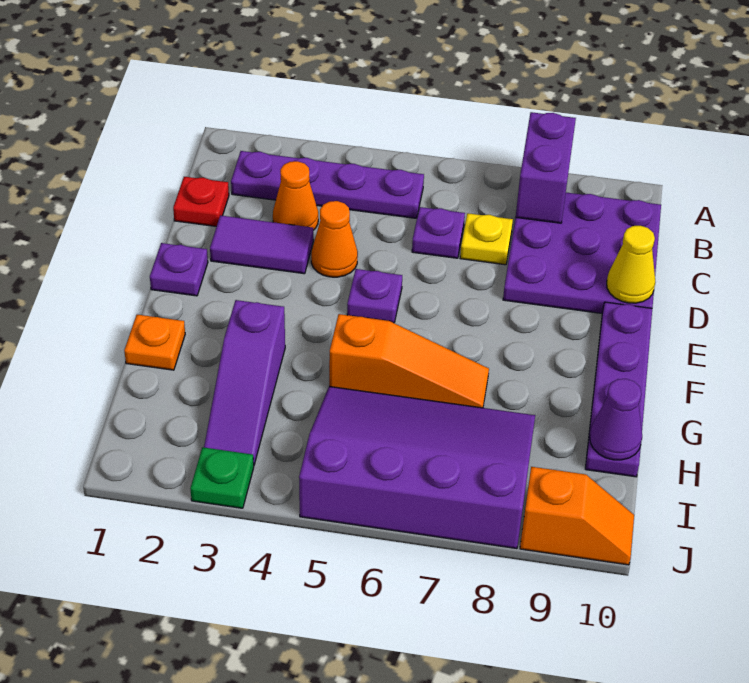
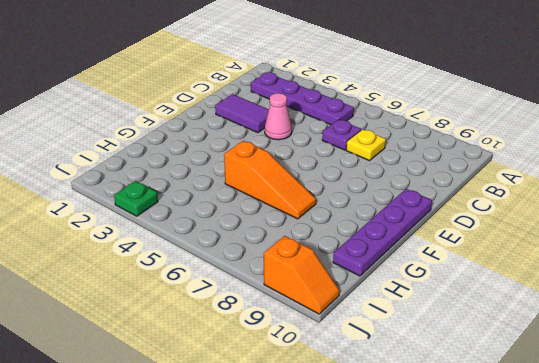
pink cone D4 level 1 -> orange cone D4 level 1
none -> purple plate B8:D10 level 1
none -> red plate C1 level 1
none -> orange cone C3 level 1

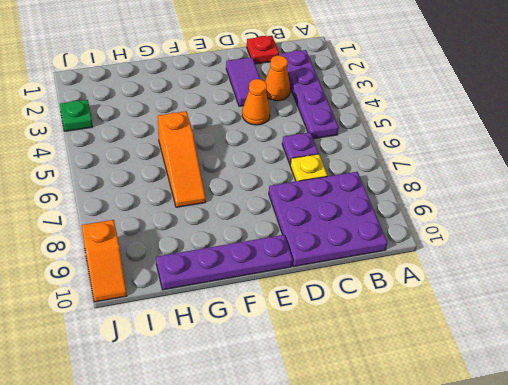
none -> purple plate E1 level 1
none -> purple plate E5 level 1
none -> orange plate G1 level 1

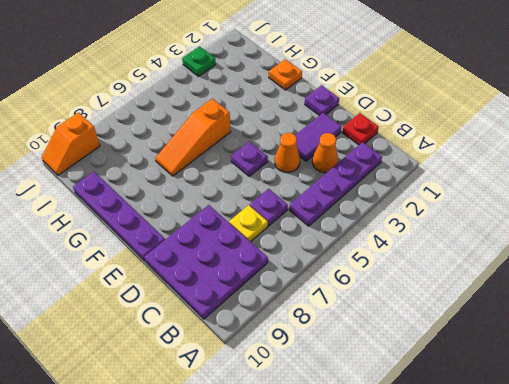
none -> purple slope G3:I3 level 1 top G
none -> purple slope H5:J8 level 1 top J
none -> purple brick A8:B8 level 2

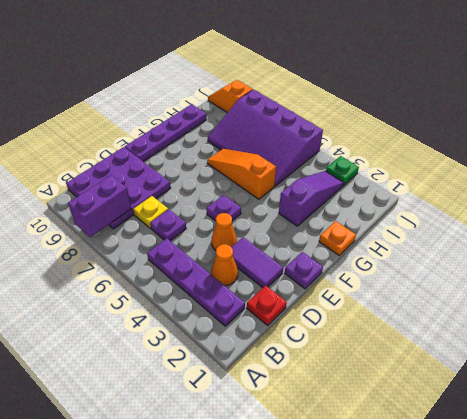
none -> yellow cone D10 level 2
none -> purple cone H10 level 2

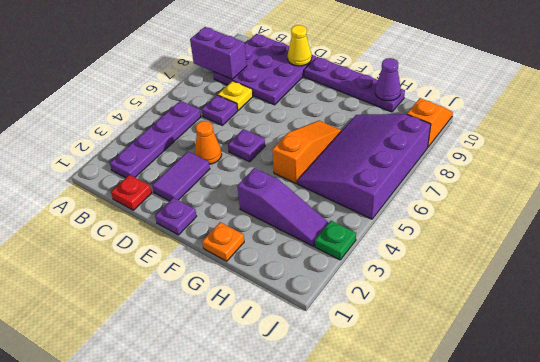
none -> orange cone C3 level 1

